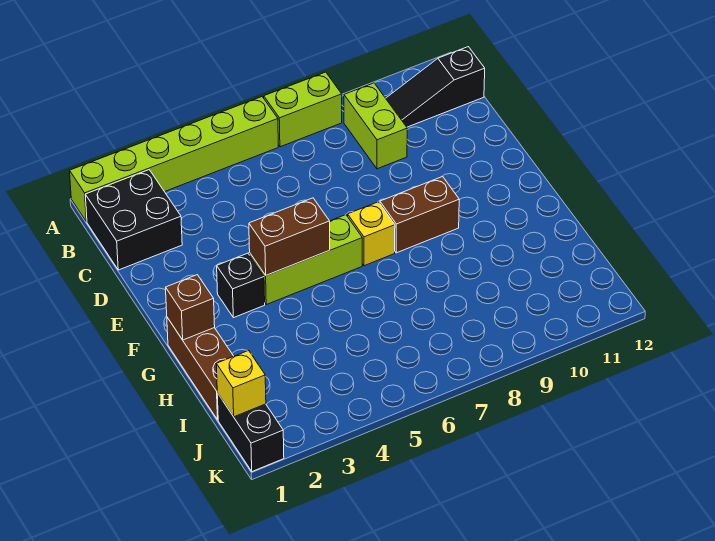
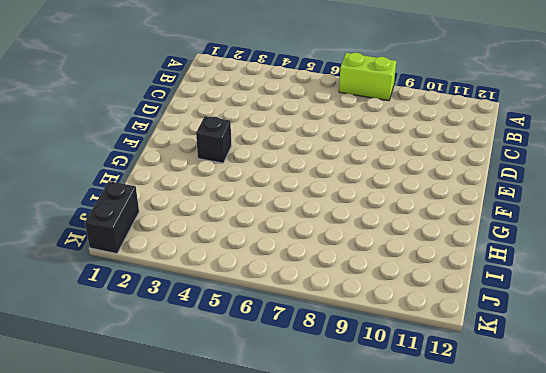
none -> lime brick A1:A6 level 1
none -> black brick B1:C2 level 1
none -> lime brick B9:C9 level 1

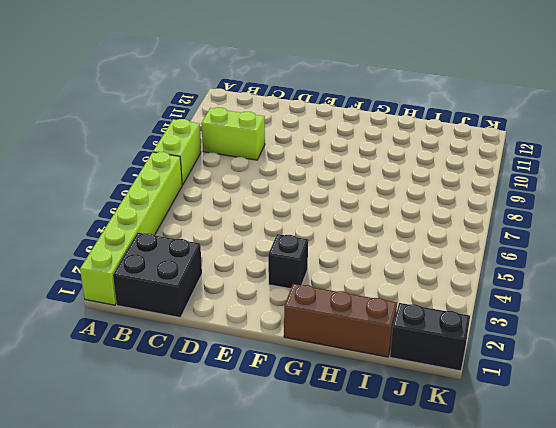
none -> black slope B10:B12 level 1 top 12
none -> lime brick F4:F6 level 1
none -> yellow brick F7 level 1

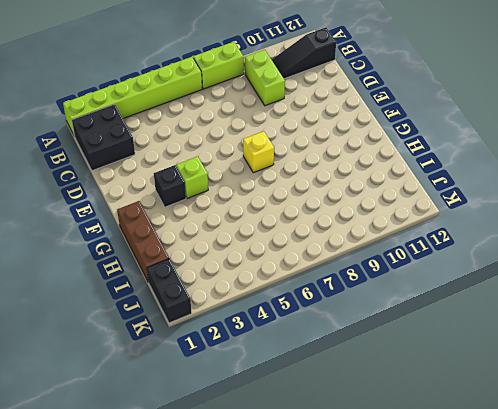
lime brick F4 level 1 -> lime brick F4:F6 level 1
none -> brown brick F8:F9 level 1
none -> brown brick F4:F5 level 2
none -> brown brick G1 level 2

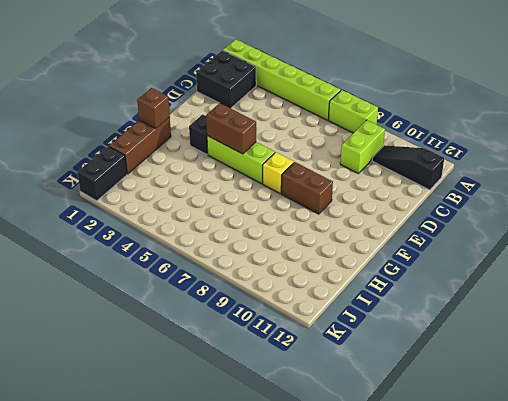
none -> yellow brick J1 level 2

